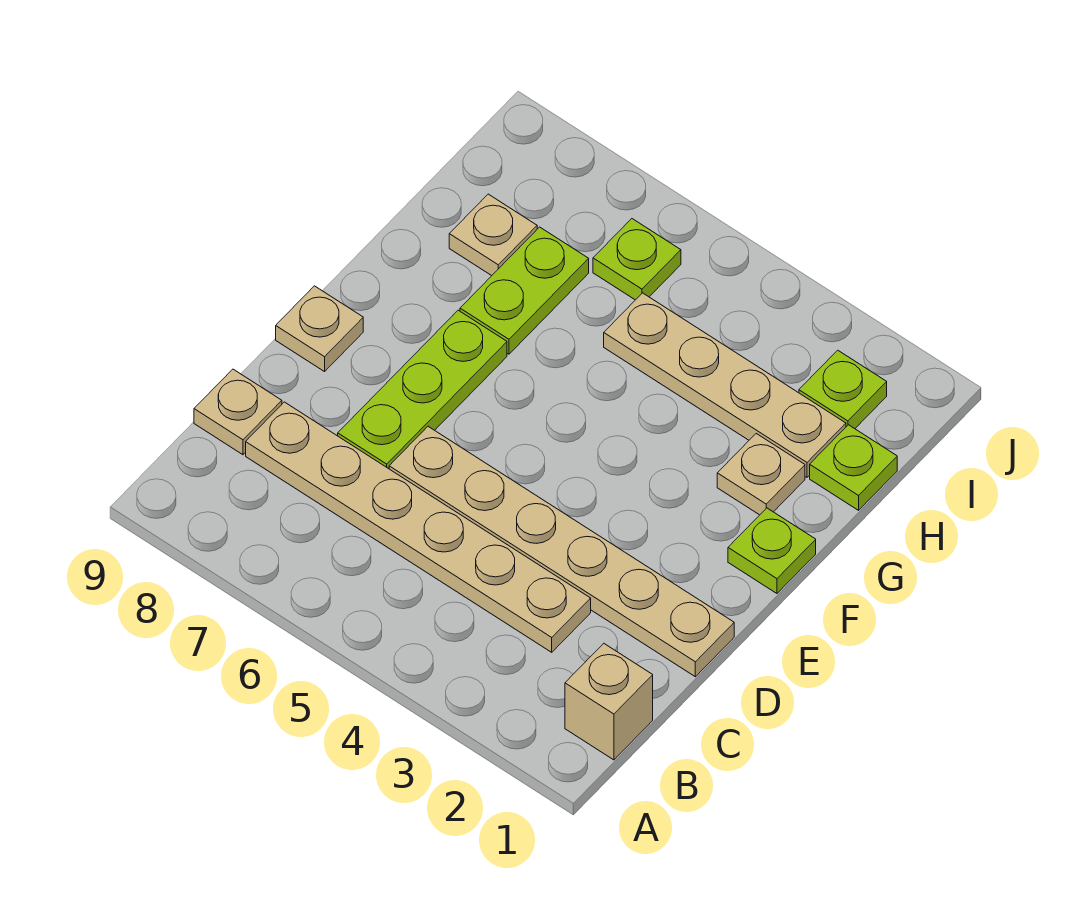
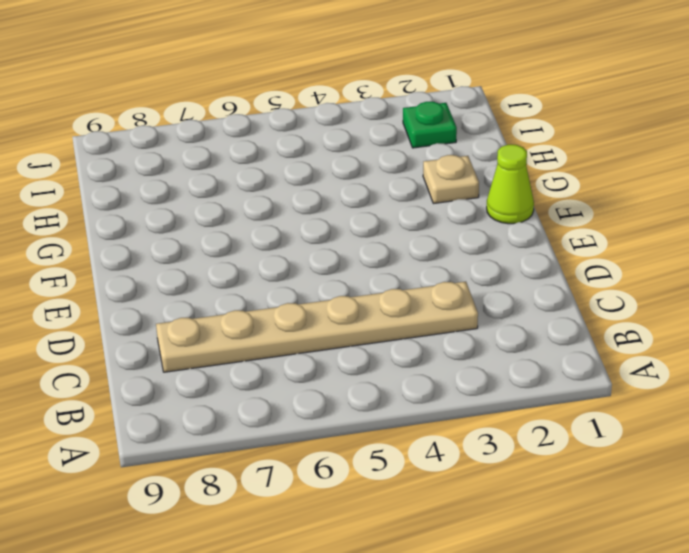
lime cone F1 level 1 -> lime plate F1 level 1
green plate I2 level 1 -> lime plate I2 level 1
none -> tan brick B1 level 1
none -> tan plate C9 level 1
none -> tan plate D1:D6 level 1

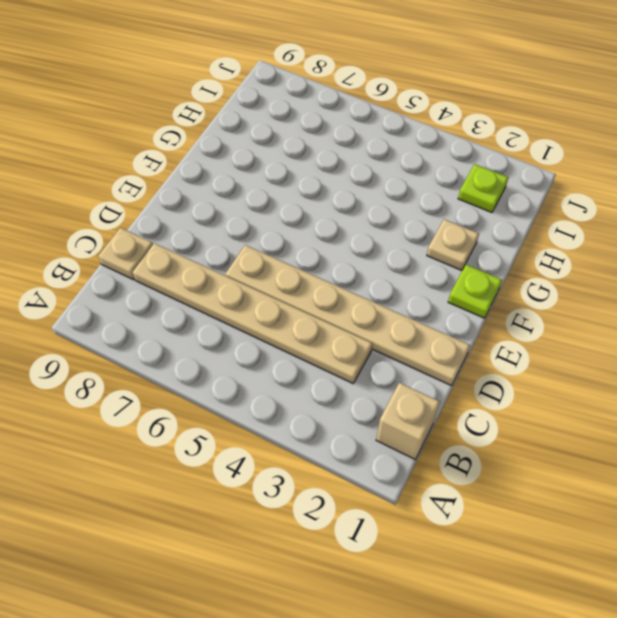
none -> lime plate D7:F7 level 1
none -> tan plate E9 level 1
none -> lime plate G7:H7 level 1

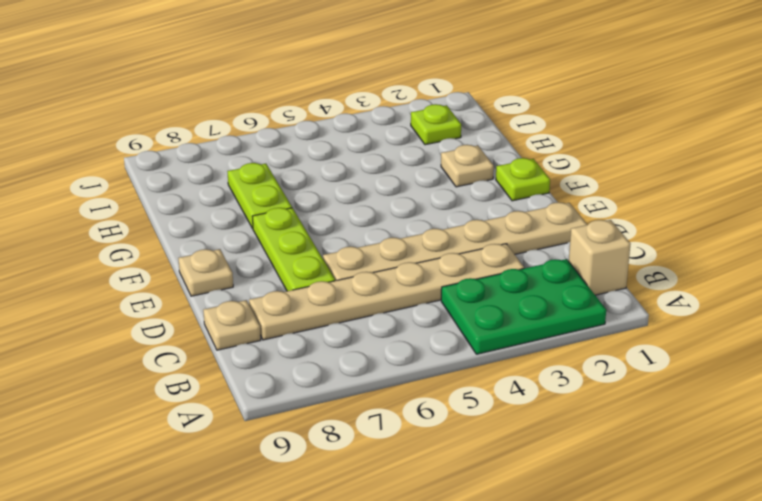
green plate A2:B4 level 1 -> none
none -> lime plate H1 level 1
none -> tan plate H2:H5 level 1
none -> tan plate H8 level 1

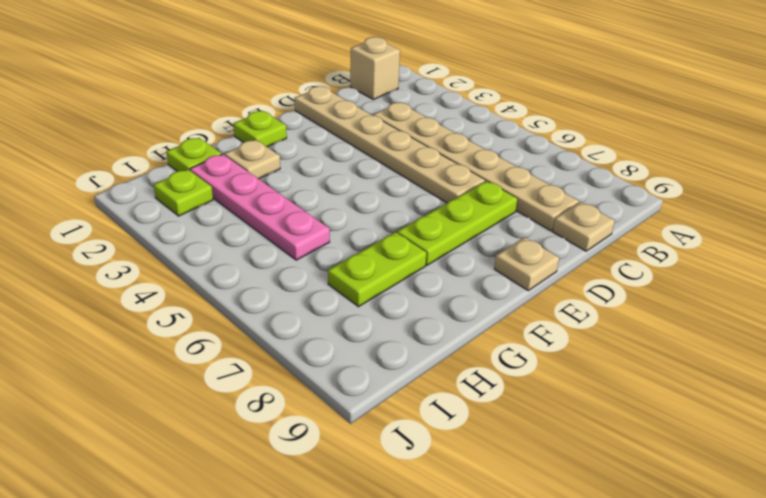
pink plate H2:H5 level 1 -> tan plate H2:H5 level 1
none -> tan plate H8 level 1
none -> lime plate I6 level 1

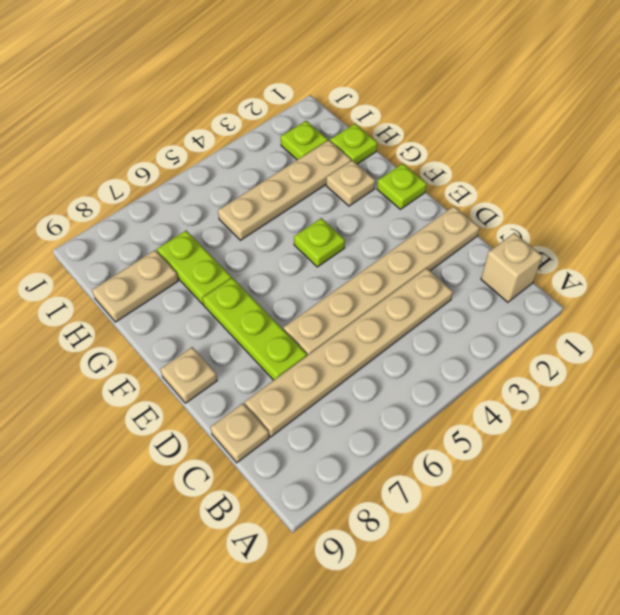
lime plate F4 level 1 -> lime plate I6 level 1
tan plate H8:H9 level 1 -> tan plate H8 level 1

